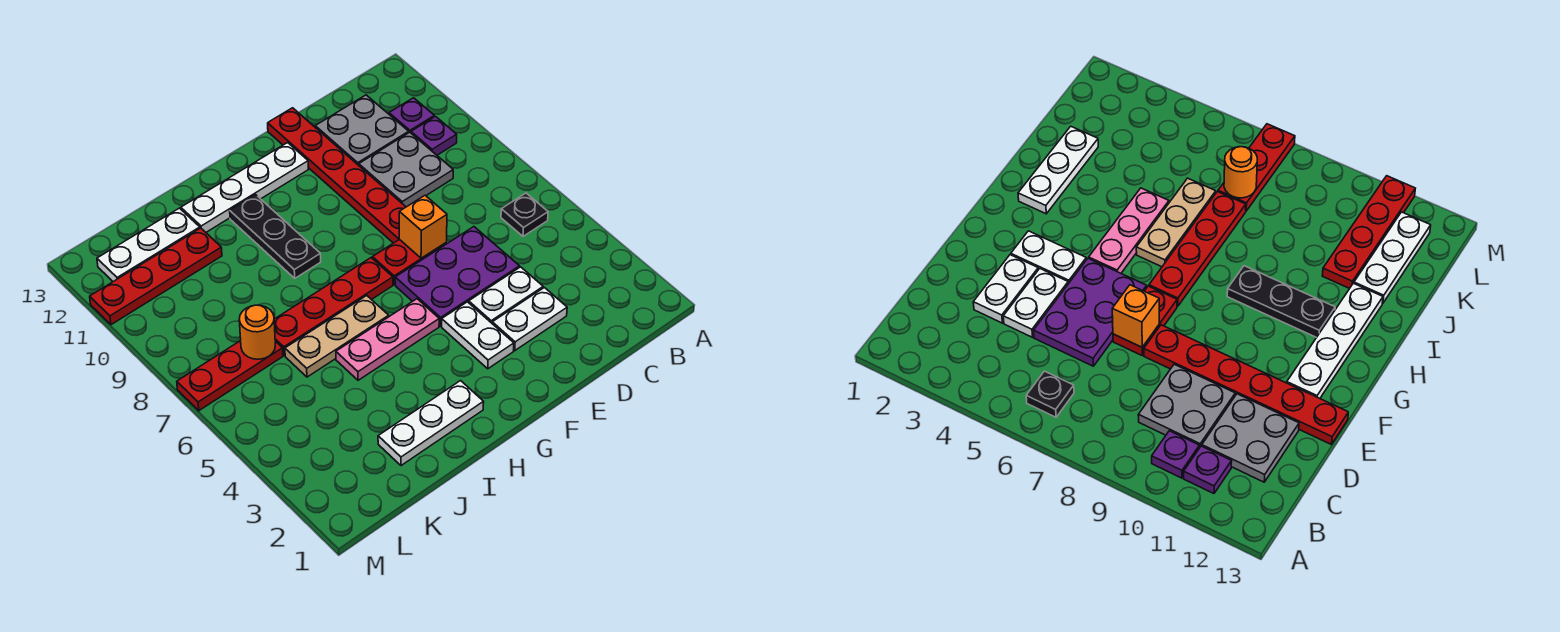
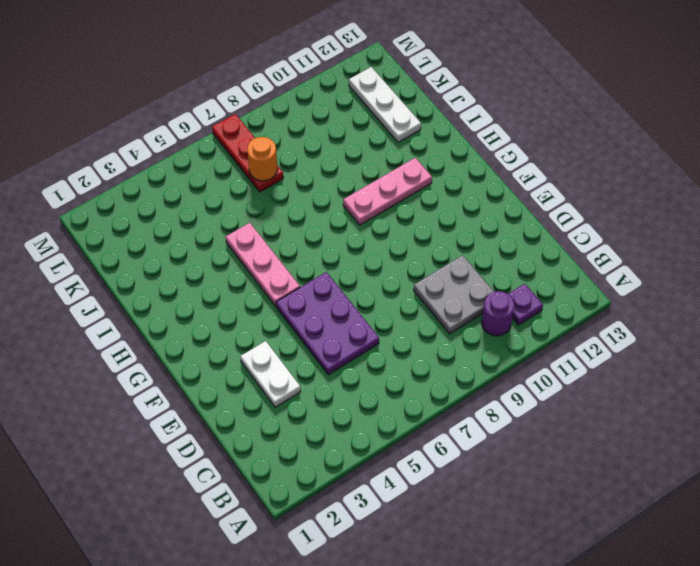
purple round brick B10 level 1 -> purple plate B10 level 1
pink plate H9:H11 level 1 -> black plate H9:H11 level 1
none -> black plate B6 level 1
none -> grey plate C11:D12 level 1
none -> white plate D4:E4 level 1

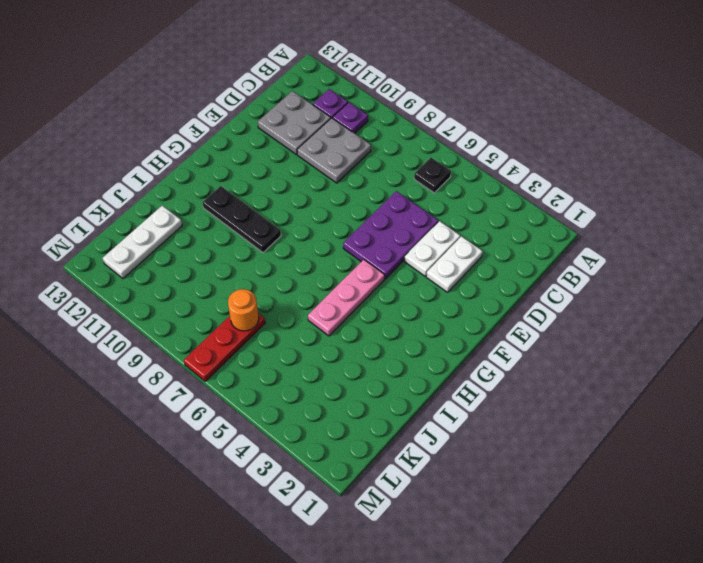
none -> red plate E7:F7 level 1
none -> red plate E8:E13 level 1
none -> white plate F3:F4 level 1

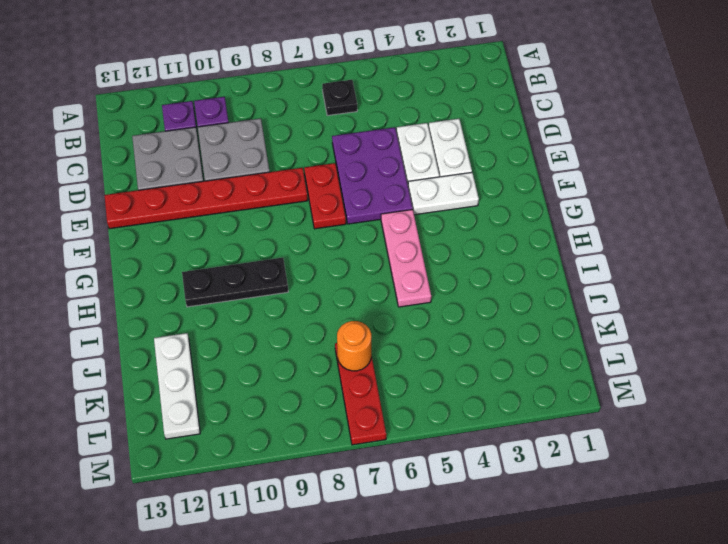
none -> white plate F12:I12 level 1
none -> red plate G7:J7 level 1
none -> white plate H2:J2 level 1

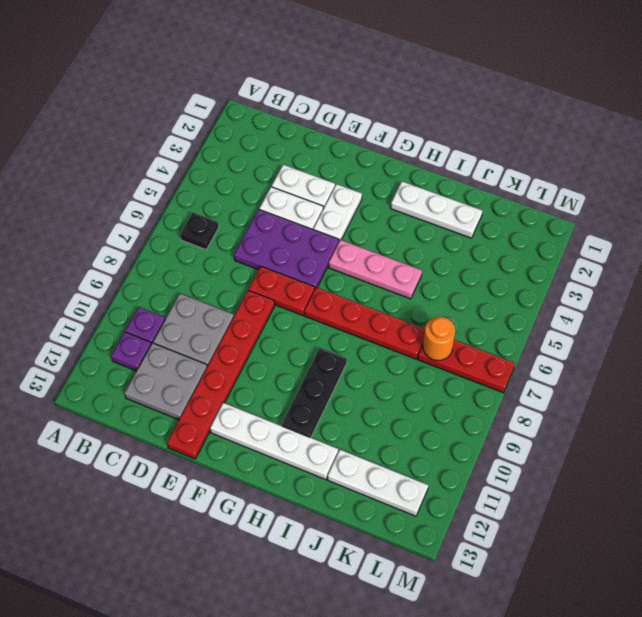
none -> tan plate H6:J6 level 1
none -> red plate J11:M11 level 1
none -> orange brick E7 level 2

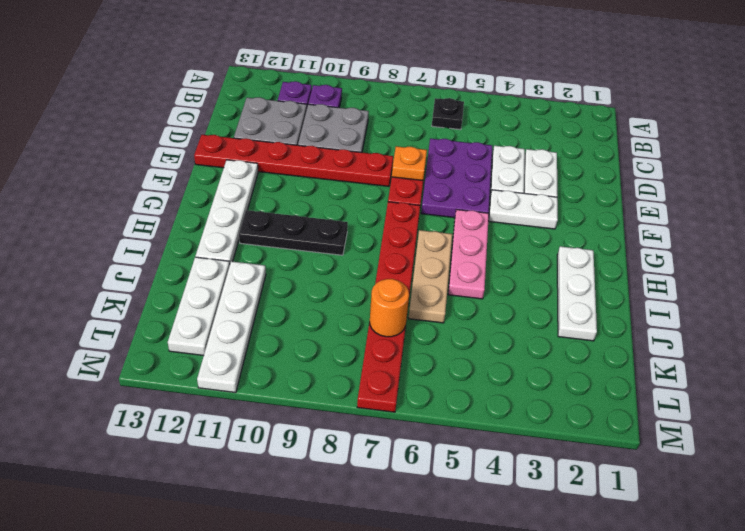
orange plate E7 level 2 -> orange brick E7 level 2
white plate J11:M11 level 1 -> red plate J11:M11 level 1

